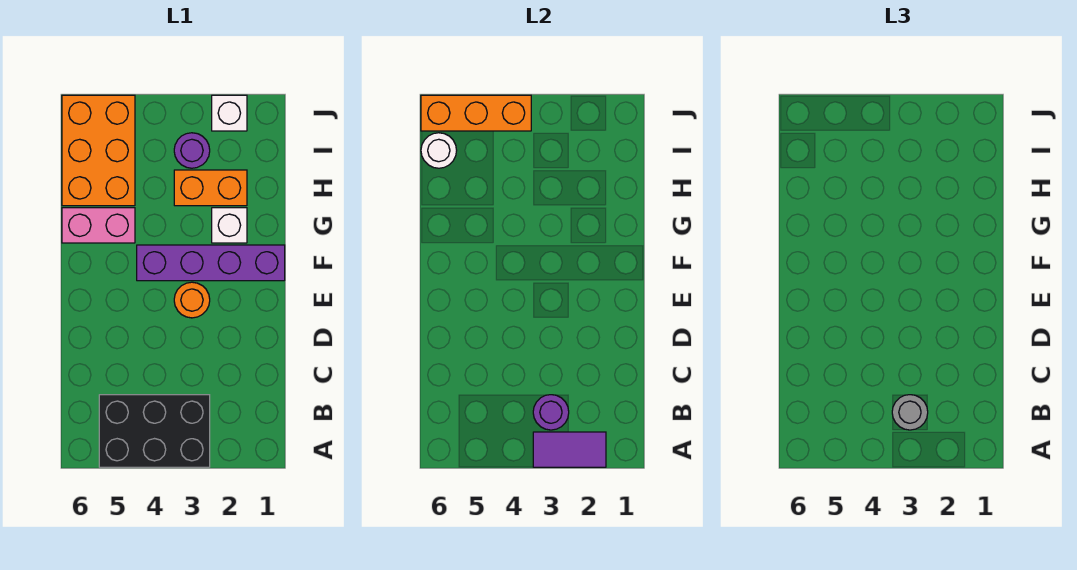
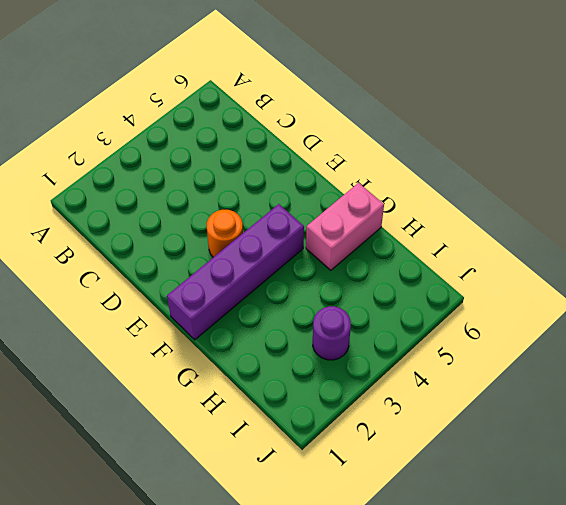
none -> black brick A3:B5 level 1
none -> white brick G2 level 1
none -> orange brick H2:H3 level 1

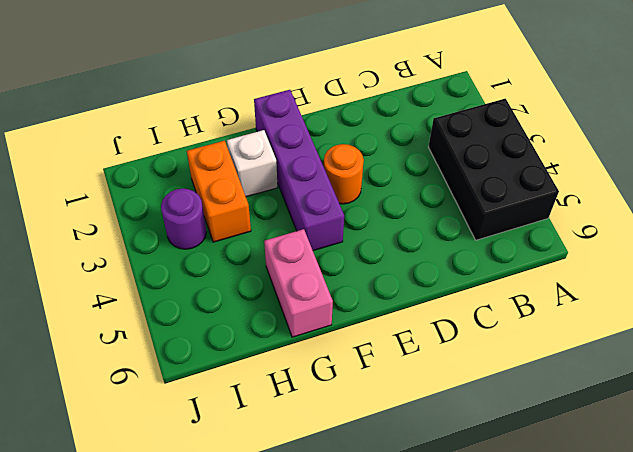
none -> orange brick H5:J6 level 1
none -> white brick J2 level 1
none -> purple tile A2:A3 level 2

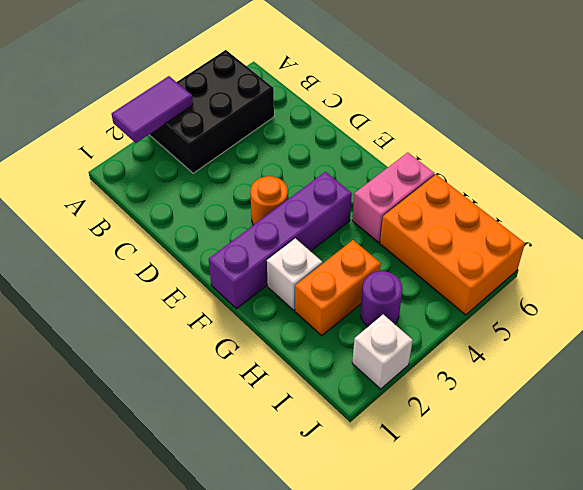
none -> purple round brick B3 level 2
none -> white round brick I6 level 2
none -> orange brick J4:J6 level 2

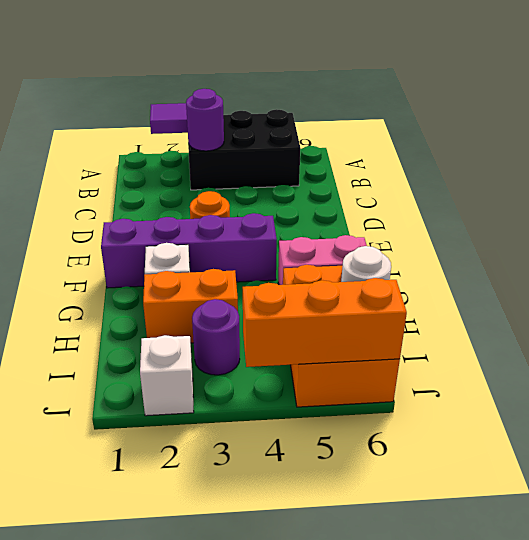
none -> grey round brick B3 level 3

